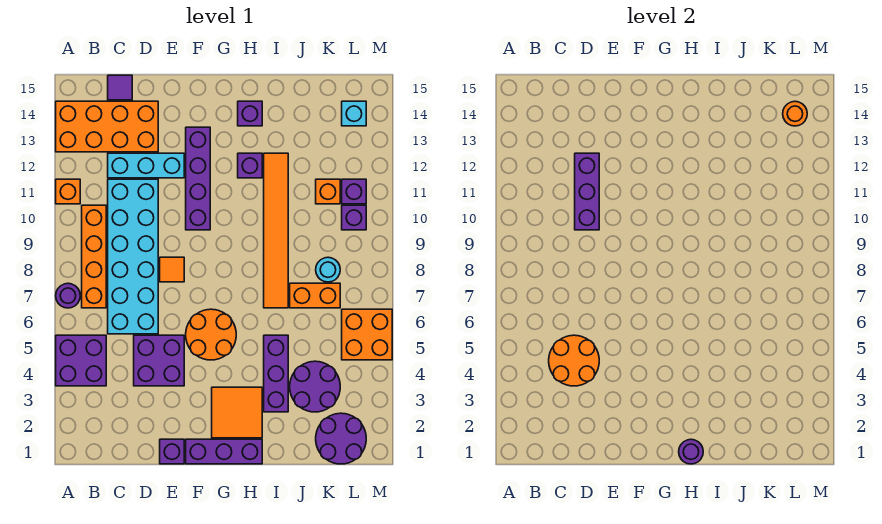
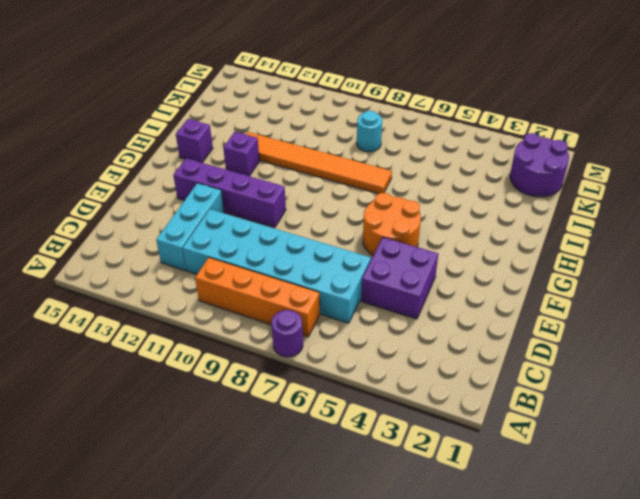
none -> purple brick A4:B5 level 1
none -> orange brick A11 level 1
none -> orange brick A13:D14 level 1
none -> purple tile C15 level 1

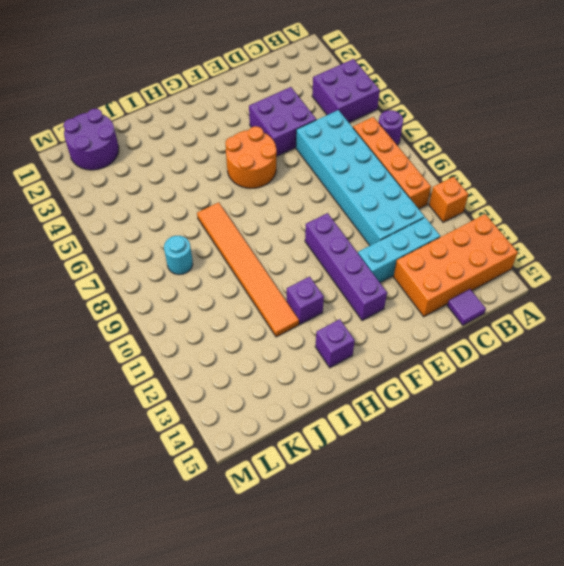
none -> purple brick E1 level 1
none -> orange tile E8 level 1
none -> purple brick F1:H1 level 1
none -> orange tile G2:H3 level 1

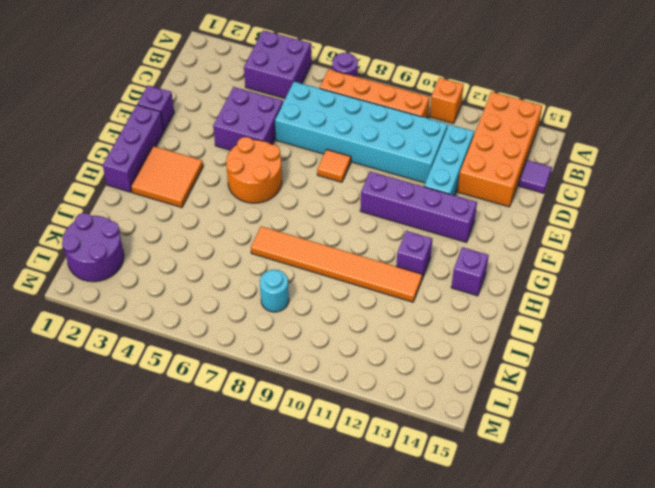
none -> purple brick I3:I5 level 1
none -> purple round brick J3:K4 level 1
none -> orange brick J7:K7 level 1
none -> orange brick K11 level 1

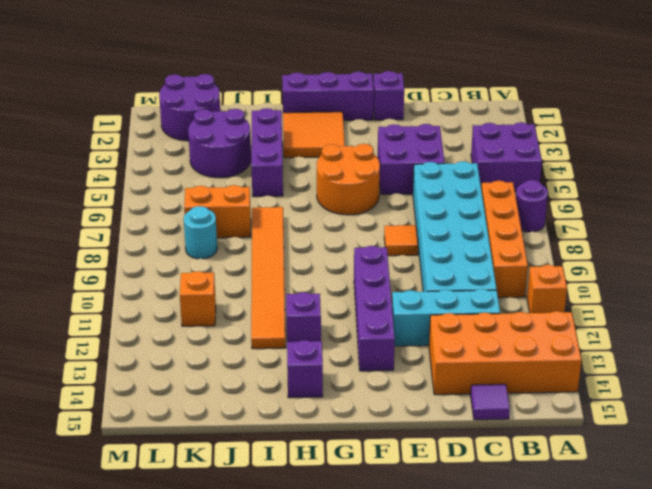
none -> orange brick L5:M6 level 1
none -> purple brick L10 level 1
none -> purple brick L11 level 1
none -> cyan brick L14 level 1

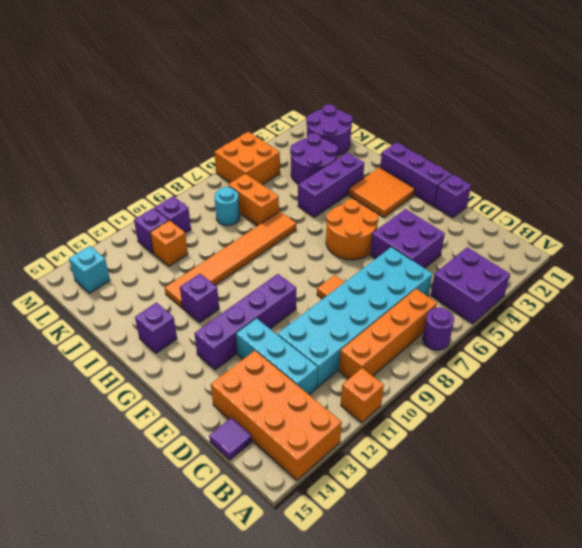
none -> orange round brick C4:D5 level 2
none -> purple brick D10:D12 level 2
none -> purple round brick H1 level 2
none -> orange round brick L14 level 2

